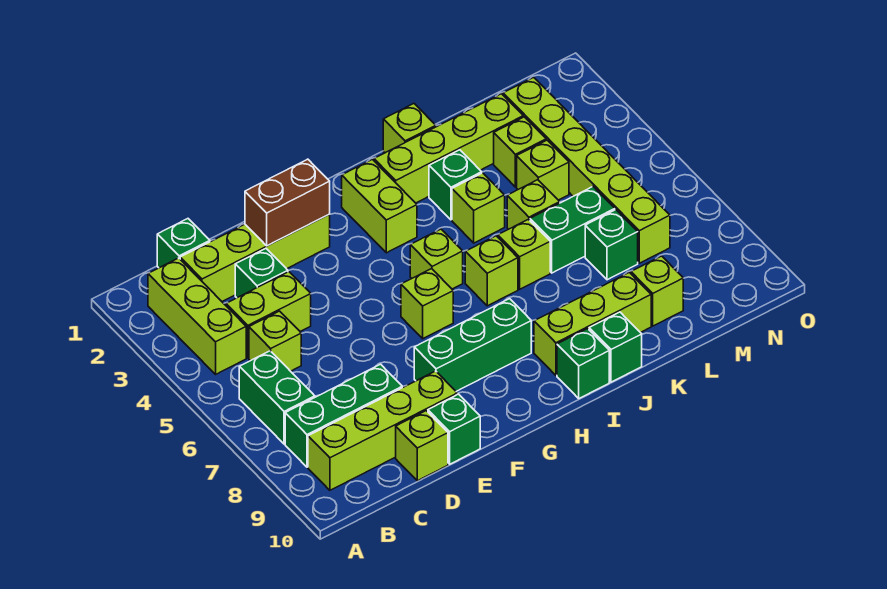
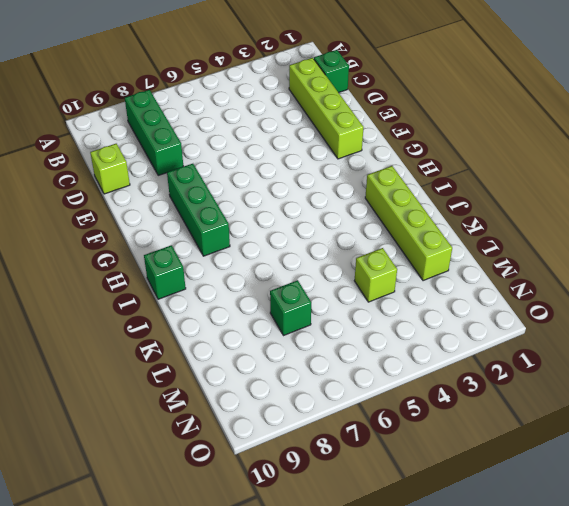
none -> lime brick B2:B4 level 1
none -> green brick B6:B7 level 1
none -> lime brick B9:E9 level 1
none -> lime brick C4:D4 level 1

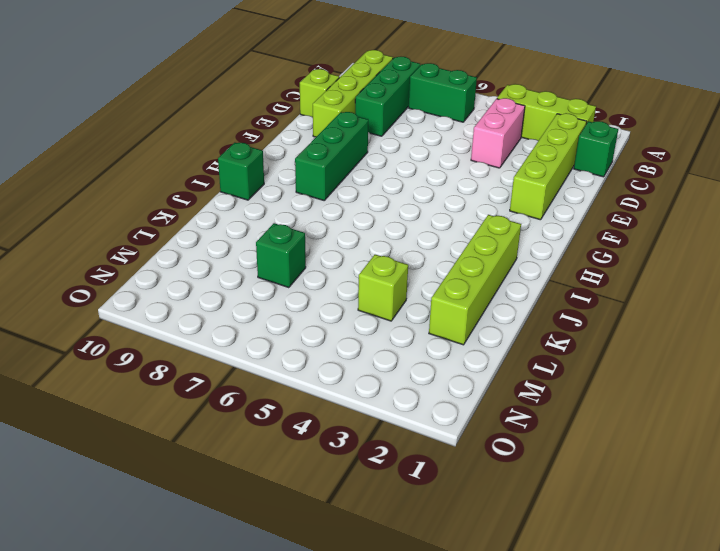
pink brick C4:D4 level 1 -> lime brick C4:D4 level 1
none -> lime brick C5 level 1
none -> green brick D3 level 1
none -> green brick E10 level 1
none -> lime brick G6 level 1

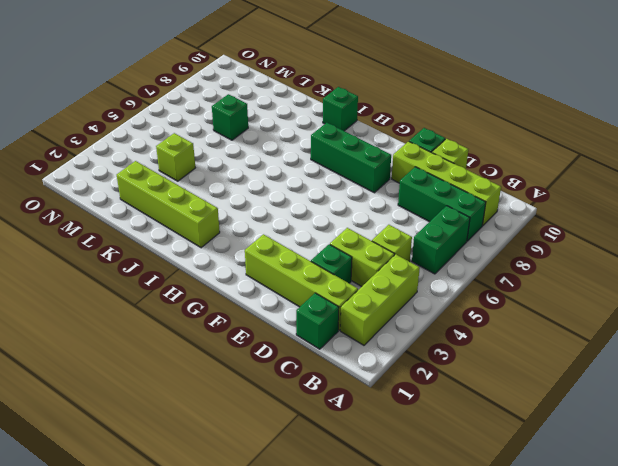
none -> lime brick G6 level 1
none -> lime brick H2:H3 level 1
none -> lime brick H5 level 1
none -> lime brick I6 level 1

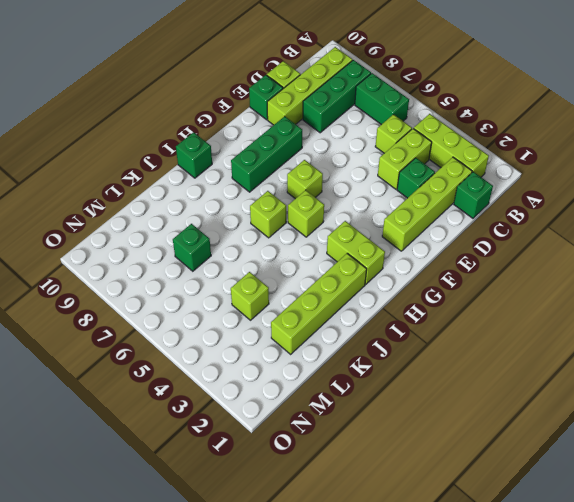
none -> lime brick I9:K9 level 1
none -> lime brick J1 level 1
none -> green brick J3 level 1
none -> lime brick J4 level 1

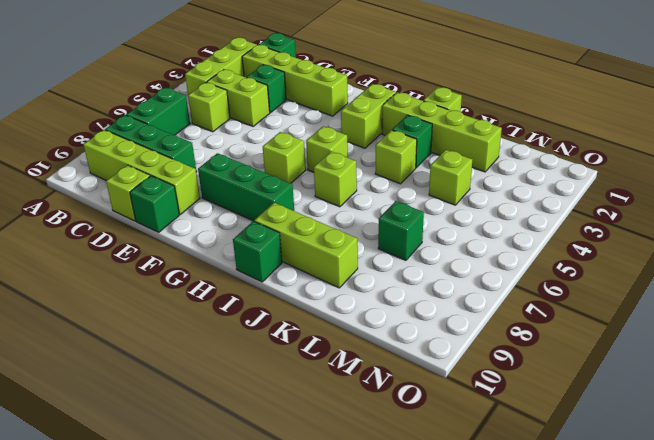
none -> lime brick J6 level 1
none -> green brick J10 level 1
none -> lime brick K5 level 1
none -> green brick K6:L6 level 1

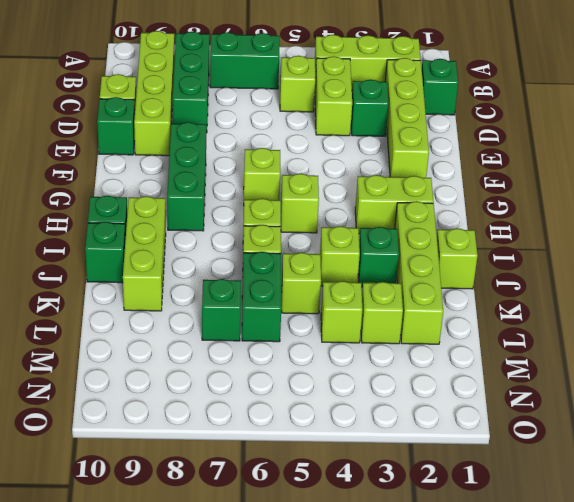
none -> lime brick L9 level 1
none -> lime brick M2:M7 level 1
none -> brown brick E2:F2 level 2

